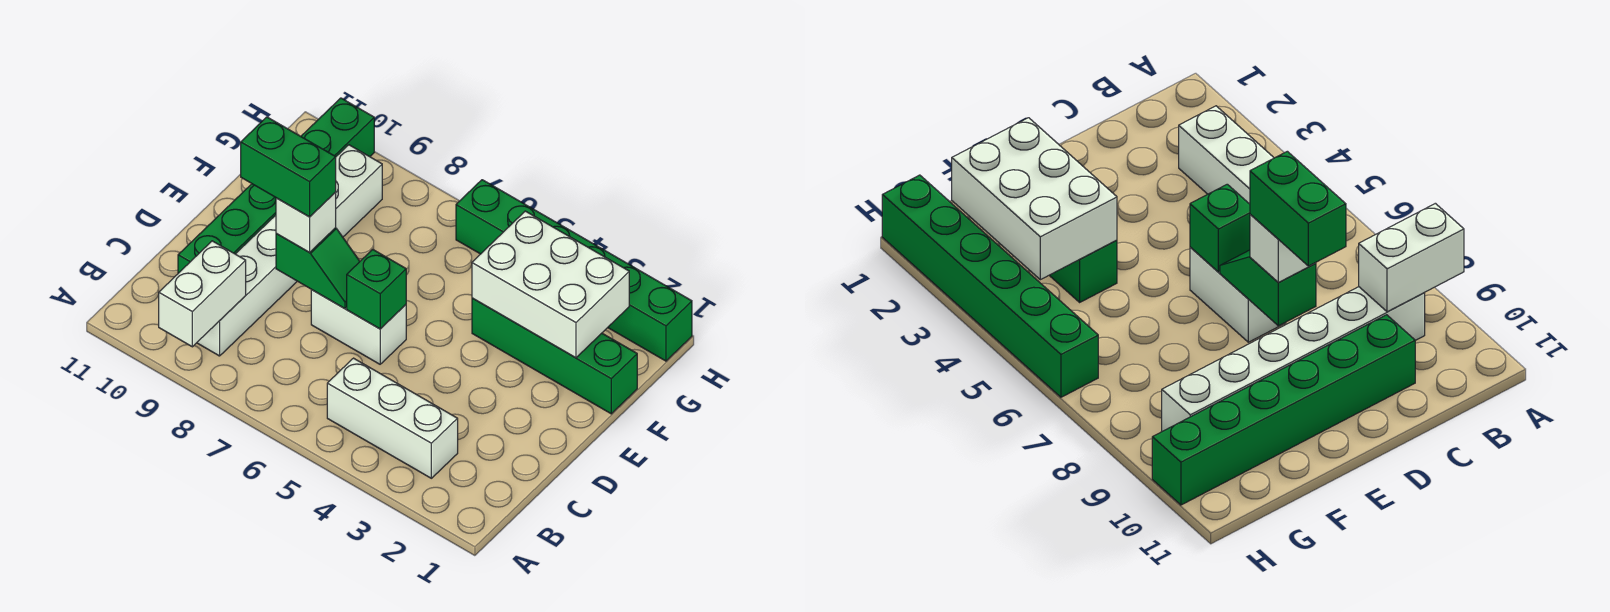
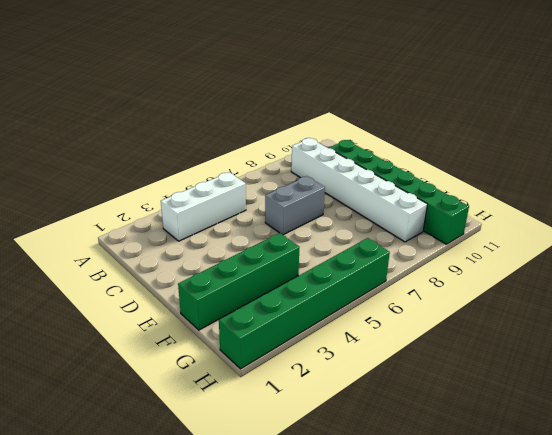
grey brick D6:D7 level 1 -> white brick D6:D7 level 1
none -> white brick A9:B9 level 2
none -> green brick D6 level 2
none -> green slope D7:D8 level 2 top 8

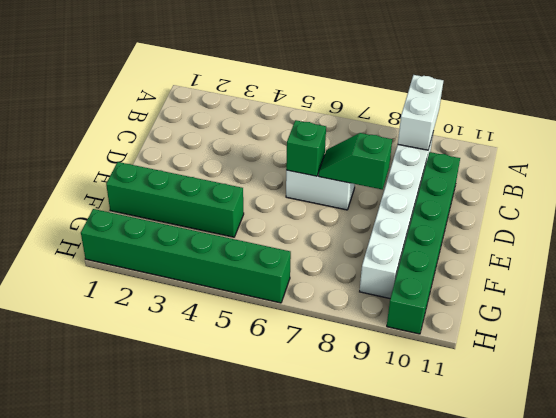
none -> white brick B3:B5 level 1
none -> white brick F2:G4 level 2
none -> white brick D8 level 3

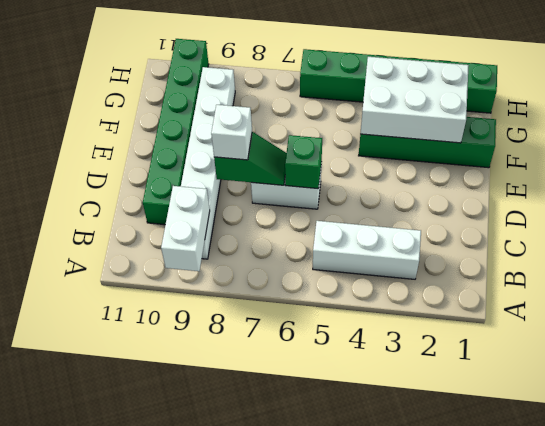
none -> green brick D8:D9 level 4

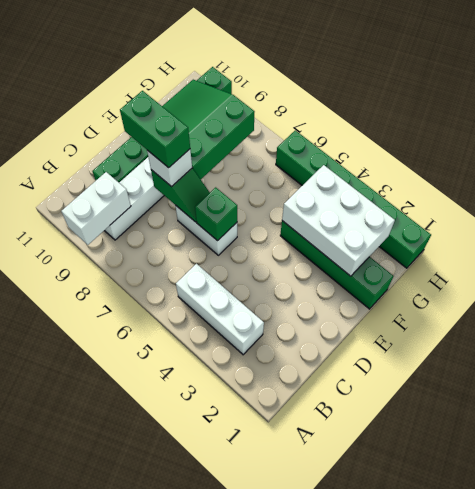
green slope E8:G10 level 2 top 8 -> none

